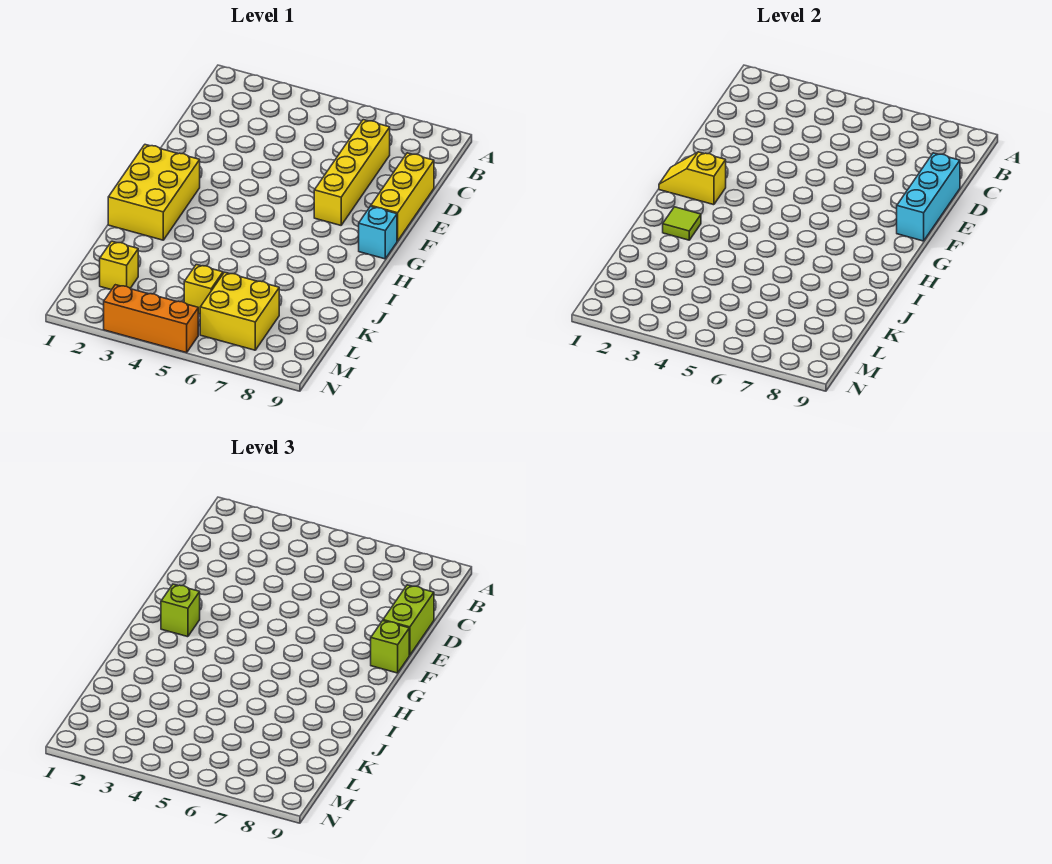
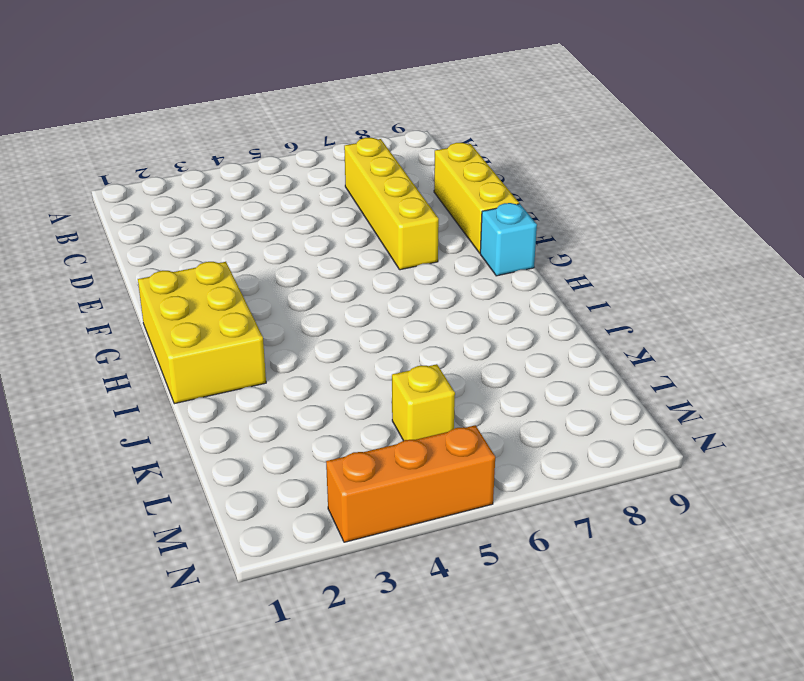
none -> yellow brick L2 level 1
none -> yellow brick L6:M7 level 1
none -> cyan brick D9:F9 level 2

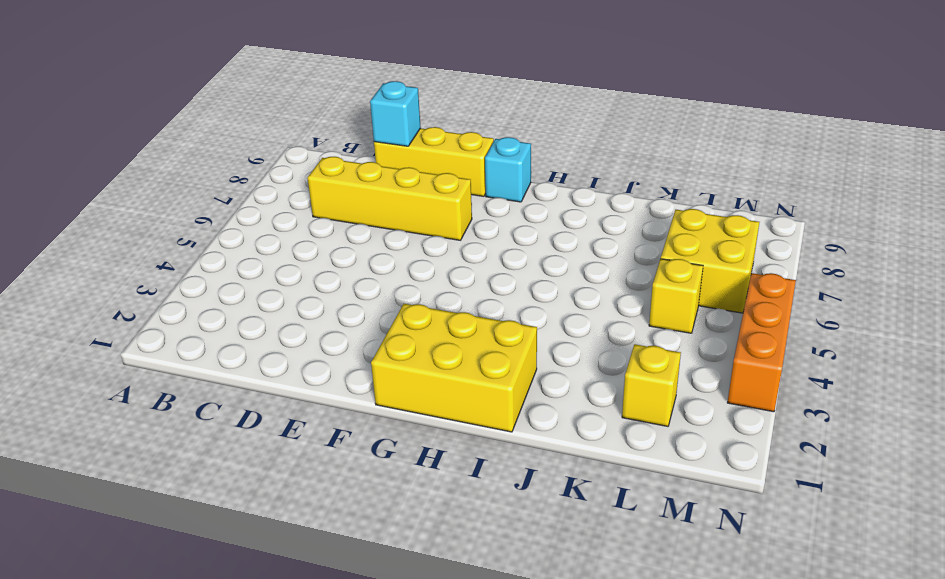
cyan brick D9 level 2 -> cyan brick D9:F9 level 2
none -> yellow slope G1:G2 level 2 top 2
none -> lime tile I2 level 2
none -> lime brick D9:E9 level 3

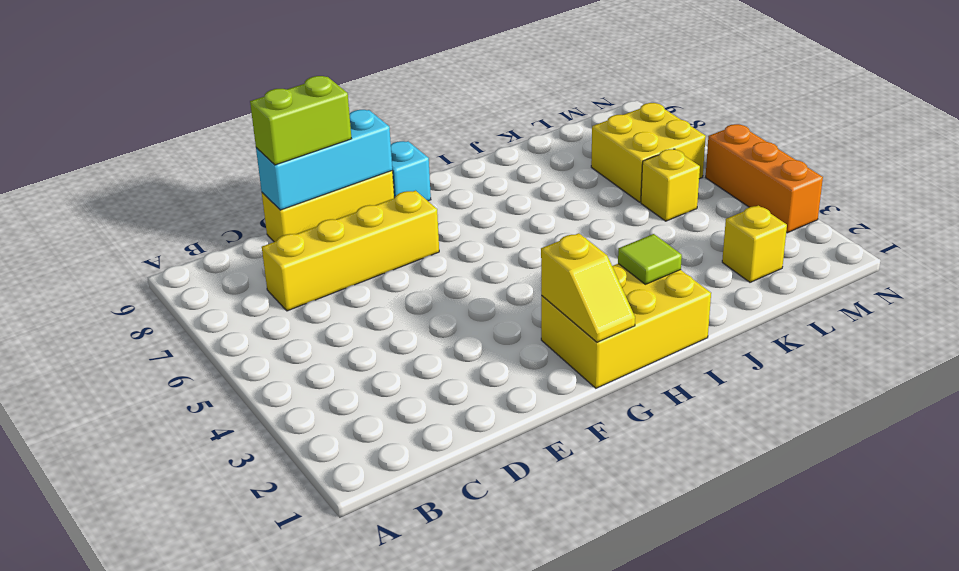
none -> lime brick F9 level 3
none -> lime brick G2 level 3

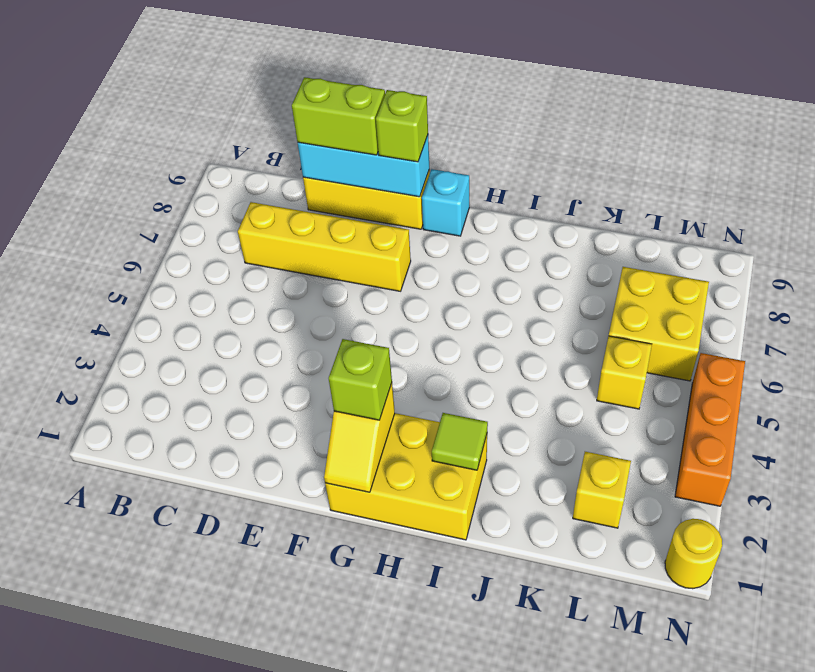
yellow round brick N1 level 1 -> none

